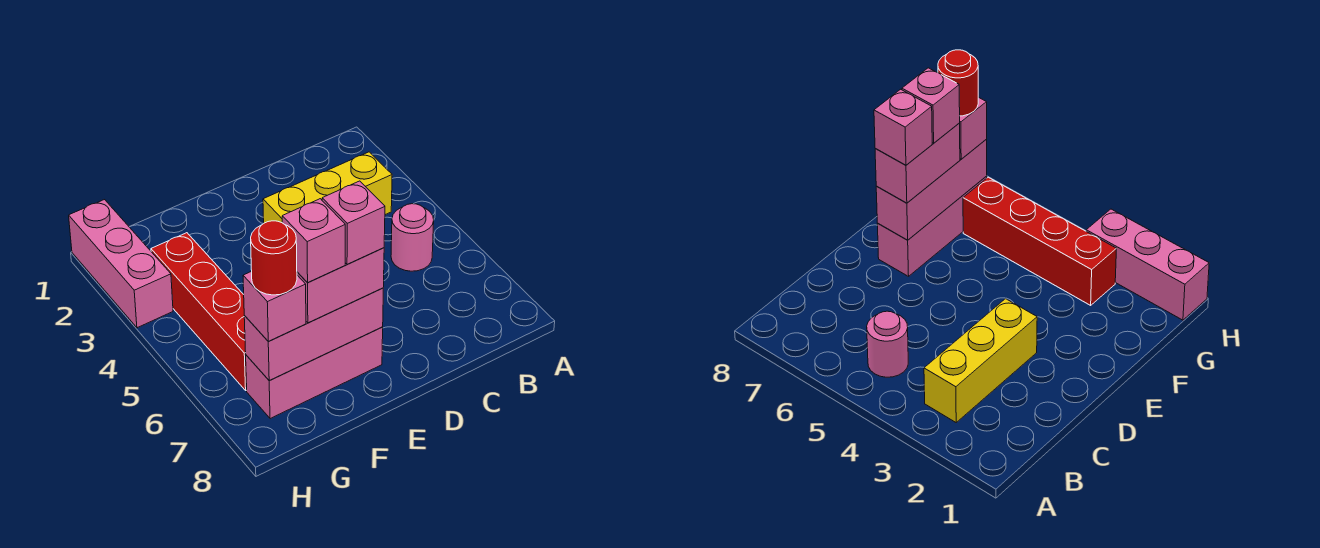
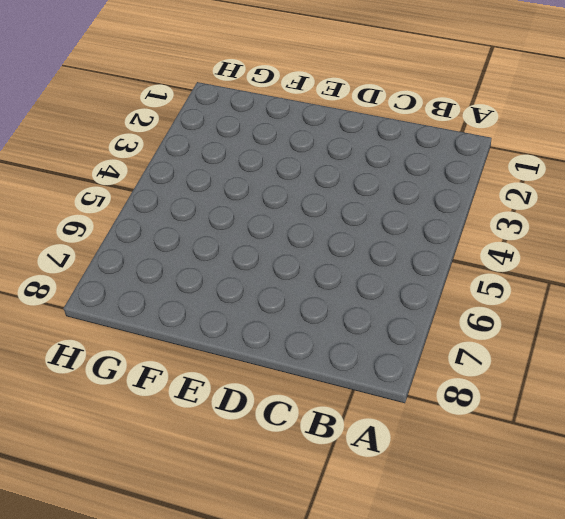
none -> yellow brick B3:D3 level 1
none -> pink round brick B5 level 1

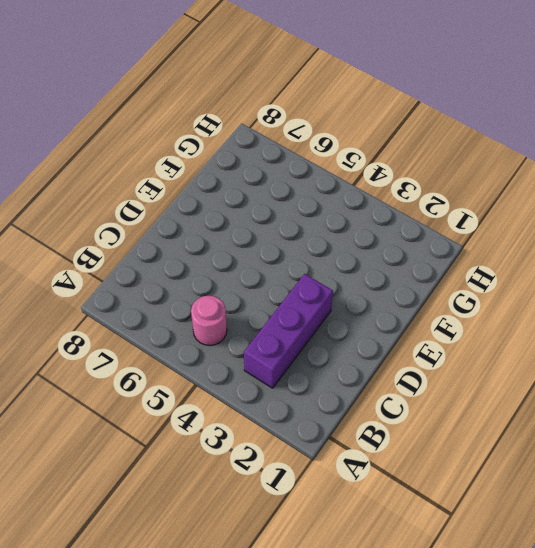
purple brick B3:D3 level 1 -> yellow brick B3:D3 level 1
none -> pink brick E7:G7 level 1
none -> red brick G3:G6 level 1

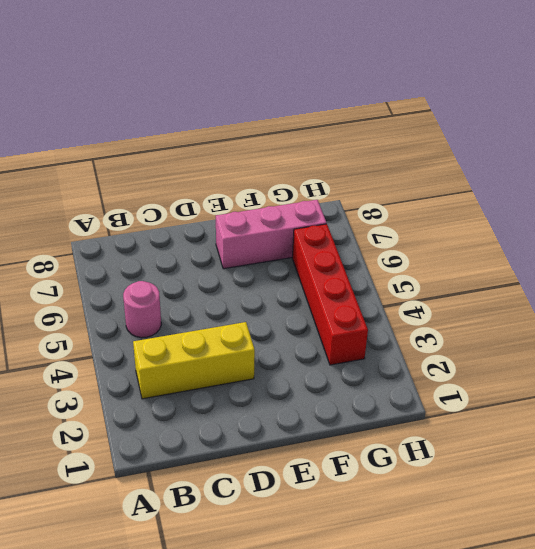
none -> pink brick H1:H3 level 1
none -> pink brick E7:G7 level 2

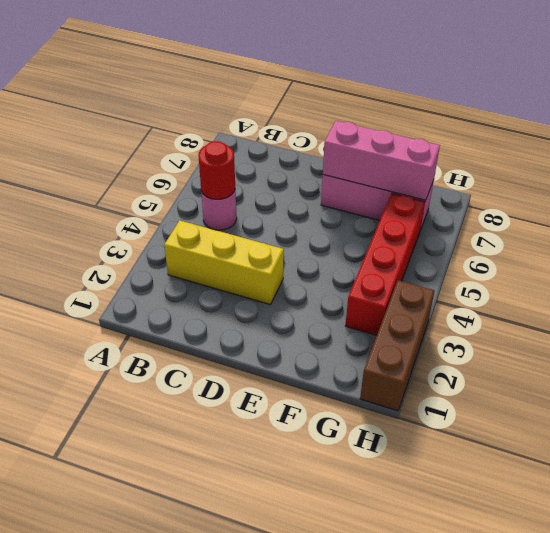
red round brick B5 level 2 -> red round brick G7 level 4
brown brick H1:H3 level 1 -> pink brick H1:H3 level 1
none -> pink brick E7:F7 level 3
none -> pink brick G7 level 3

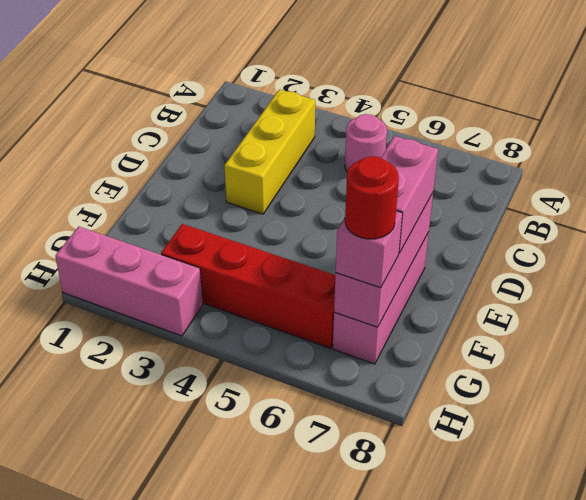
none -> pink brick E7 level 4
none -> pink brick F7 level 4

